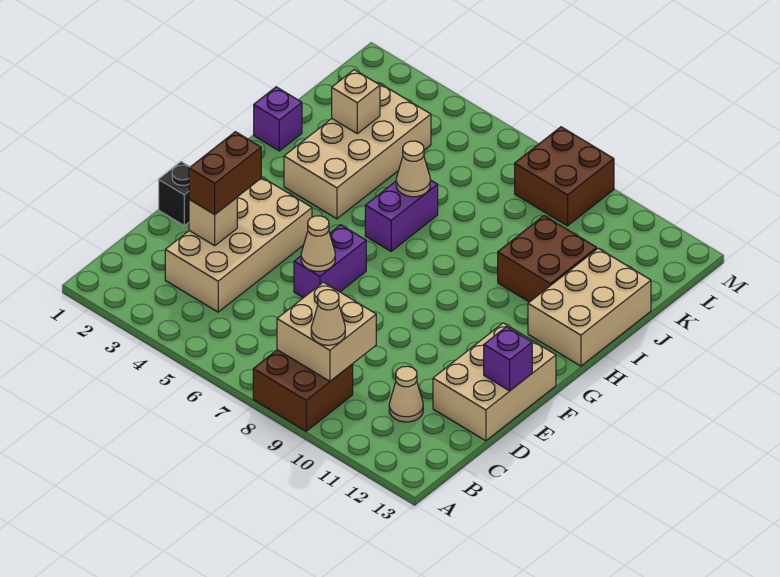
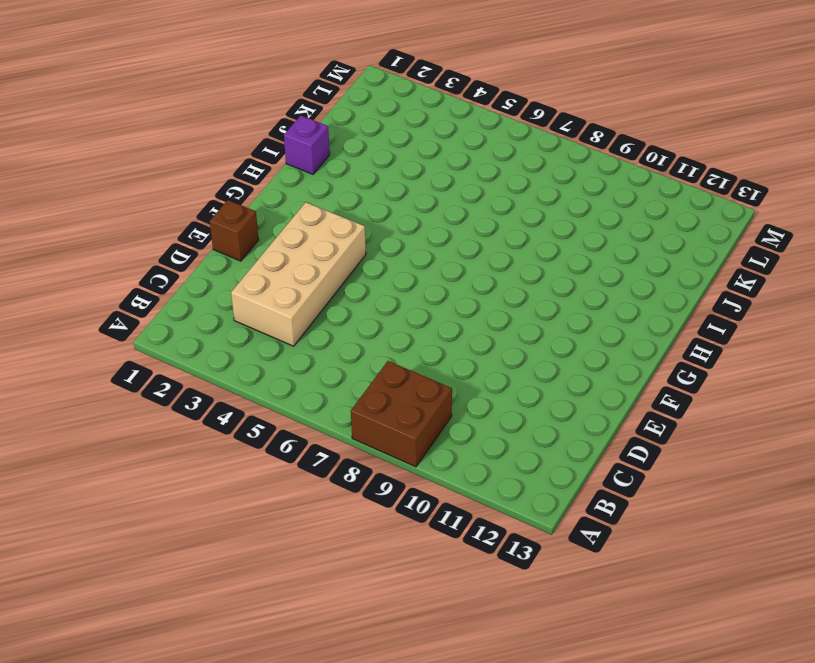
brown brick E1 level 1 -> black brick E1 level 1
none -> tan cone C11 level 1
none -> tan brick D12:F13 level 1
none -> purple brick E6:F6 level 1

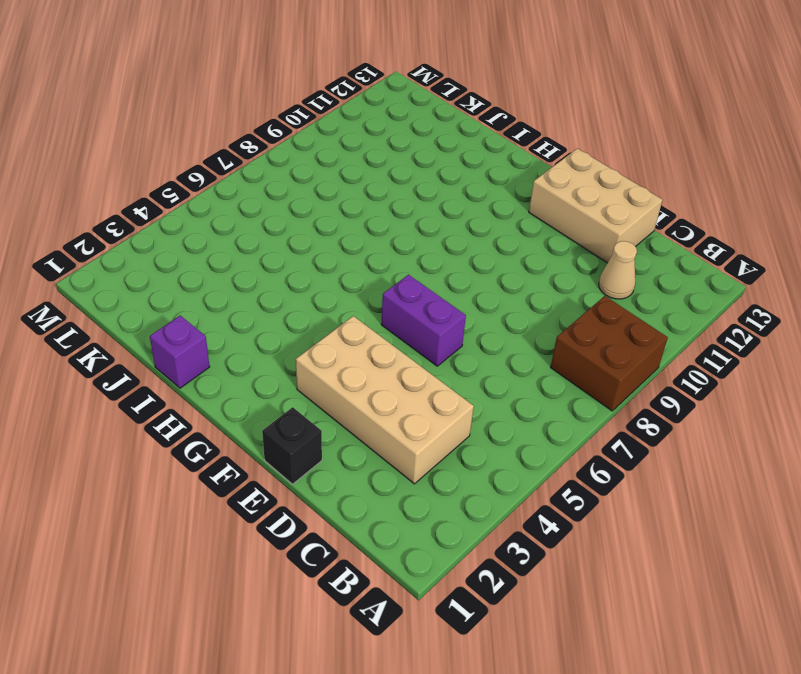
none -> tan brick H3:K4 level 1
none -> purple brick H6:I6 level 1
none -> tan brick H12:J13 level 1

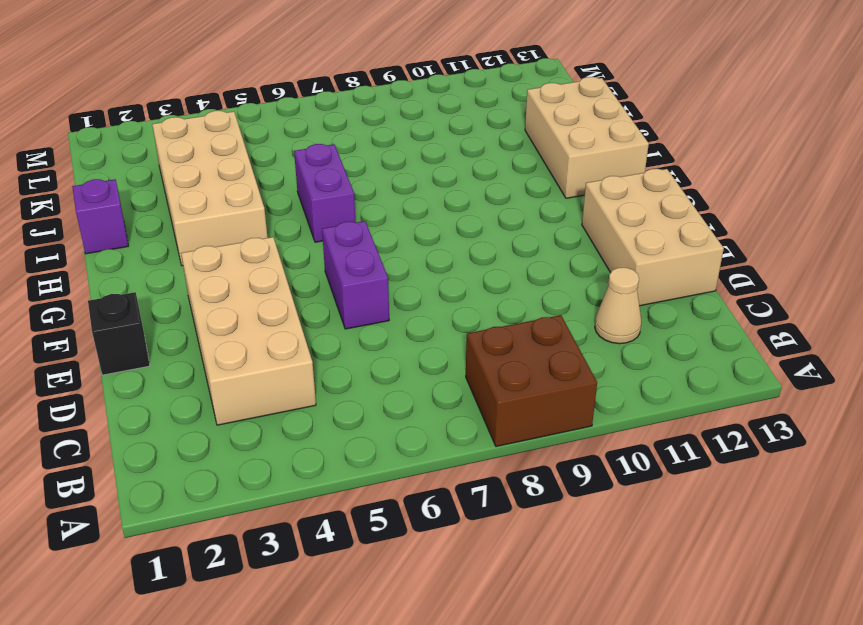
none -> brown brick I10:J11 level 1
none -> brown brick L8:M9 level 1
none -> tan brick B8:C9 level 2

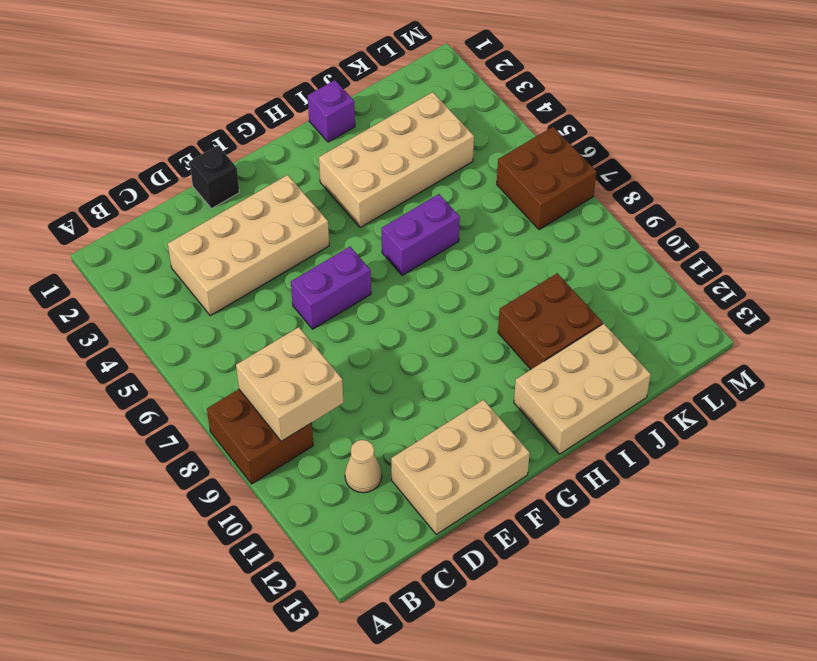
brown brick L6:M7 level 1 -> brown brick L8:M9 level 1
none -> tan brick D3 level 2
none -> tan cone E6 level 2
none -> purple brick E13 level 2

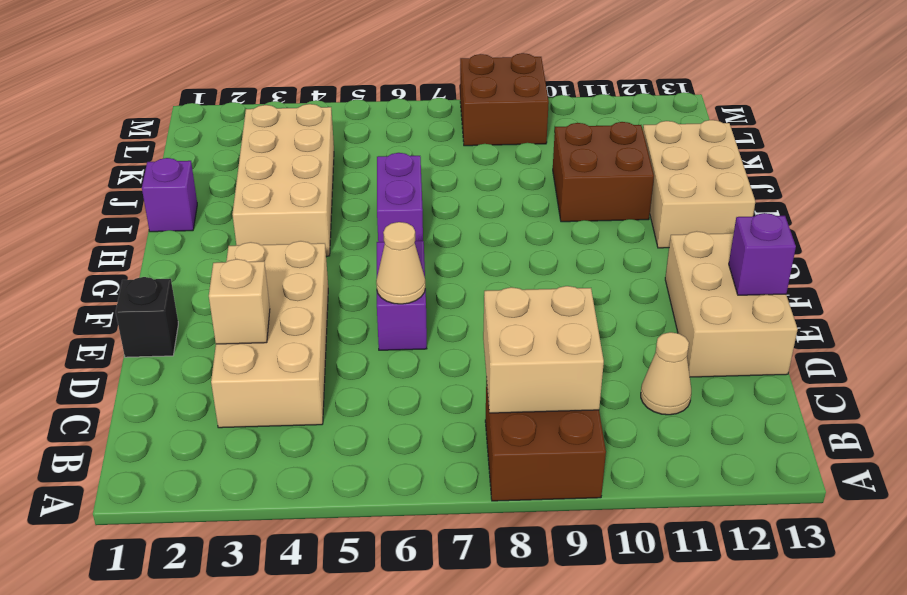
none -> tan cone I6 level 2
none -> tan brick J3 level 2
none -> tan cone B9 level 3

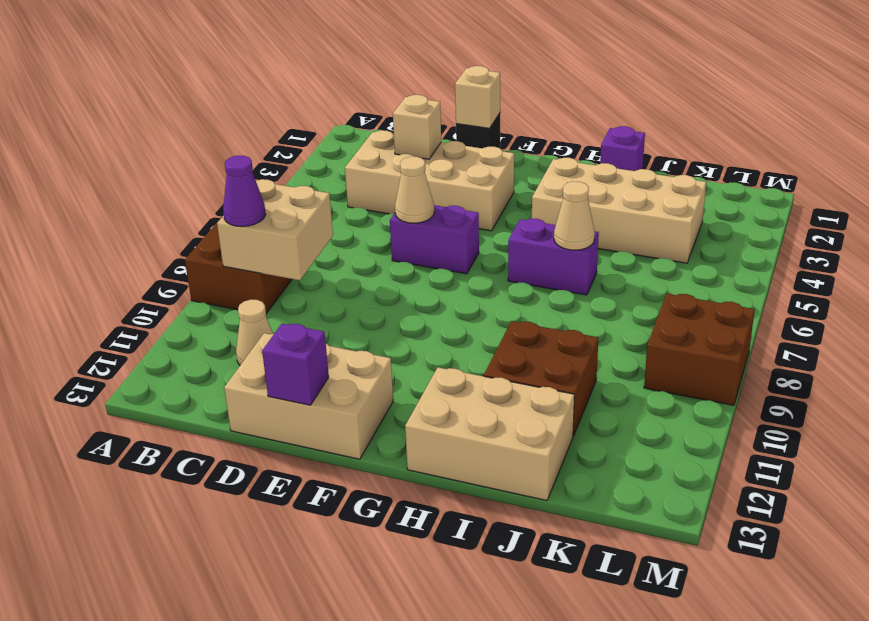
purple cone B9 level 3 -> tan cone B9 level 3
tan brick E1 level 2 -> tan brick J3 level 2
none -> brown brick D3:E3 level 3

